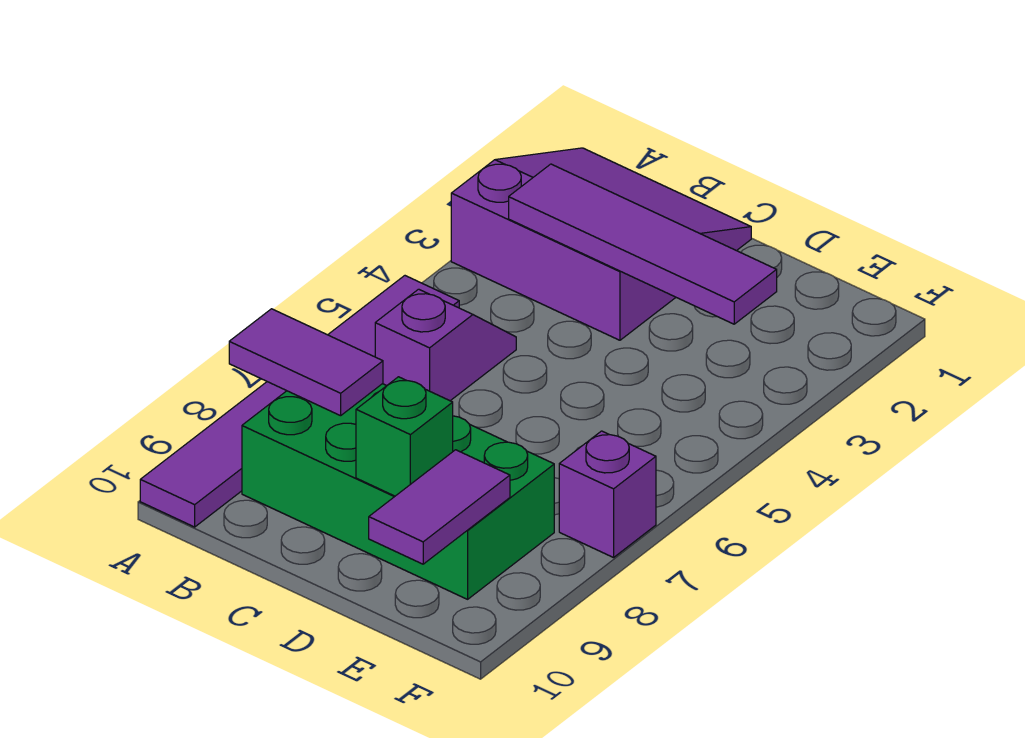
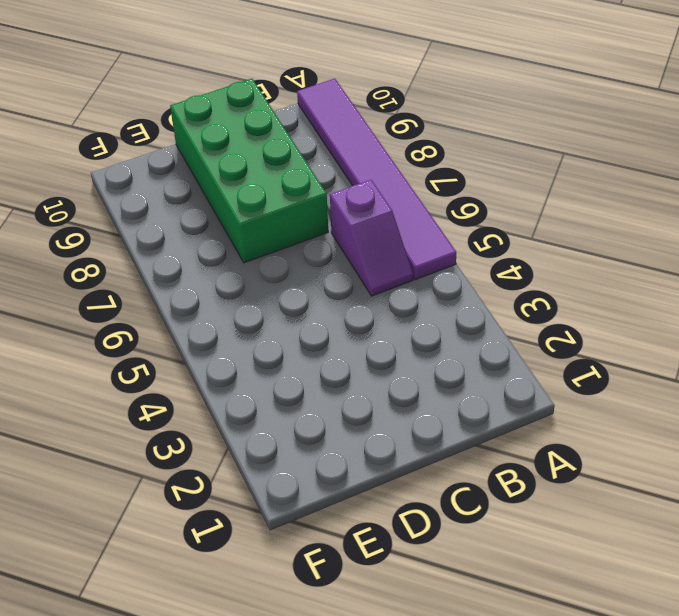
green brick C7:D10 level 1 -> green brick B8:E9 level 1
none -> purple slope A1:C3 level 1 top 3
none -> purple brick F7 level 1

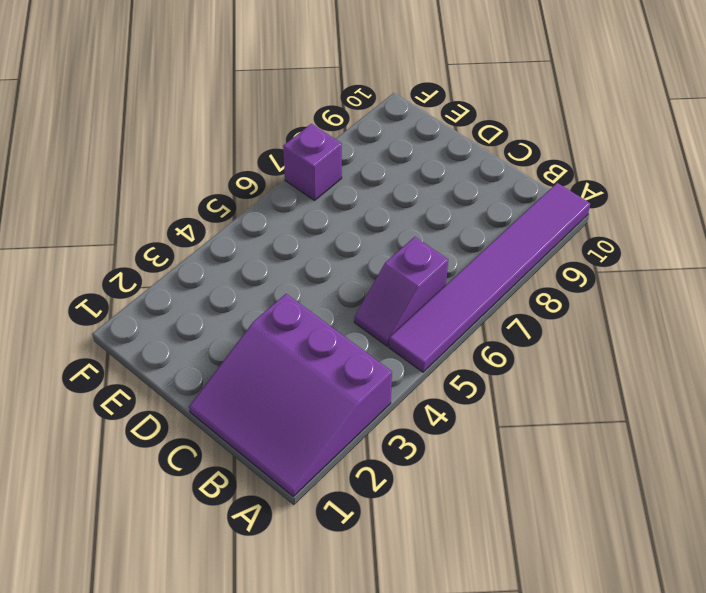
none -> green brick B8:E9 level 1
none -> purple tile A8:B8 level 2

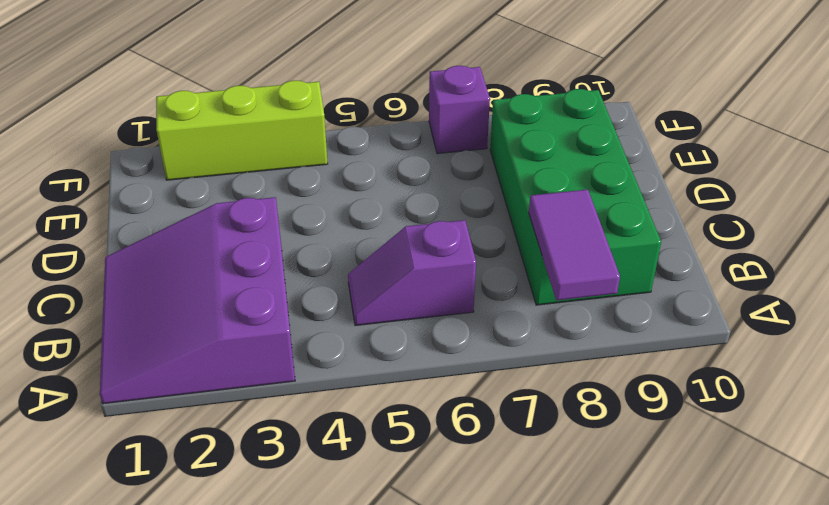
lime brick F2:F4 level 1 -> none
none -> purple tile A5:A10 level 1
none -> purple tile B3:E3 level 2

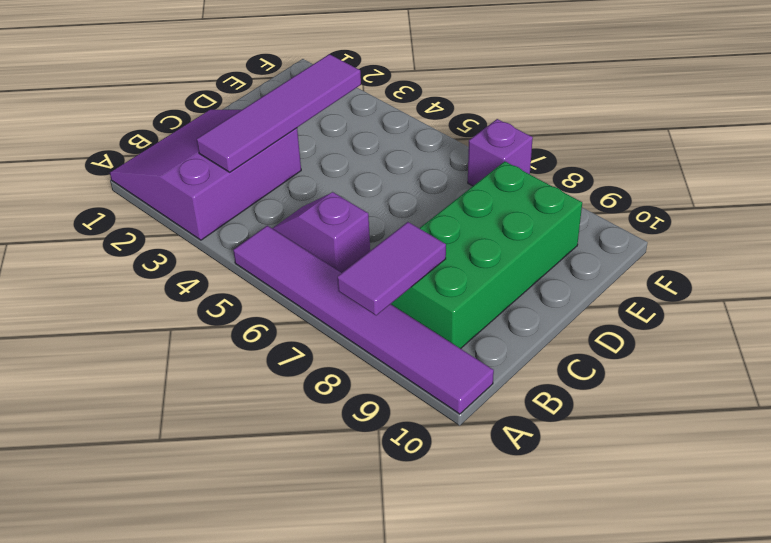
none -> green brick D9 level 2
none -> purple tile E9:E10 level 2

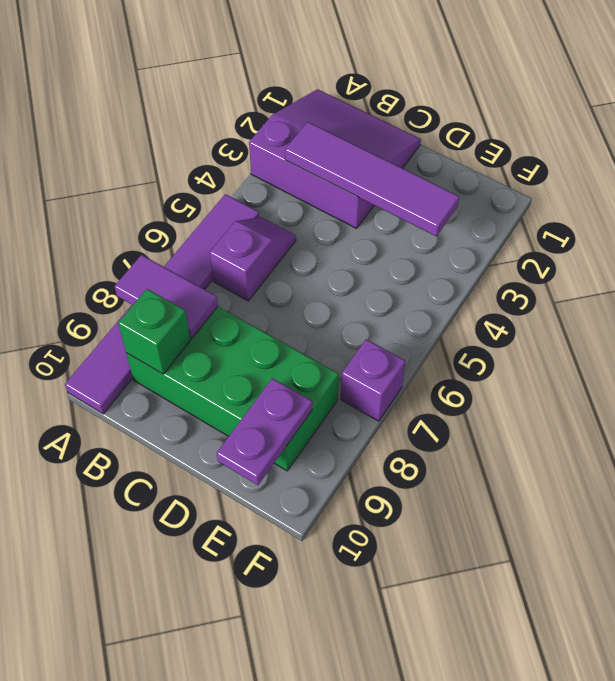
green brick B9 level 2 -> green brick D9 level 2
purple plate E9:E10 level 2 -> purple tile E9:E10 level 2

